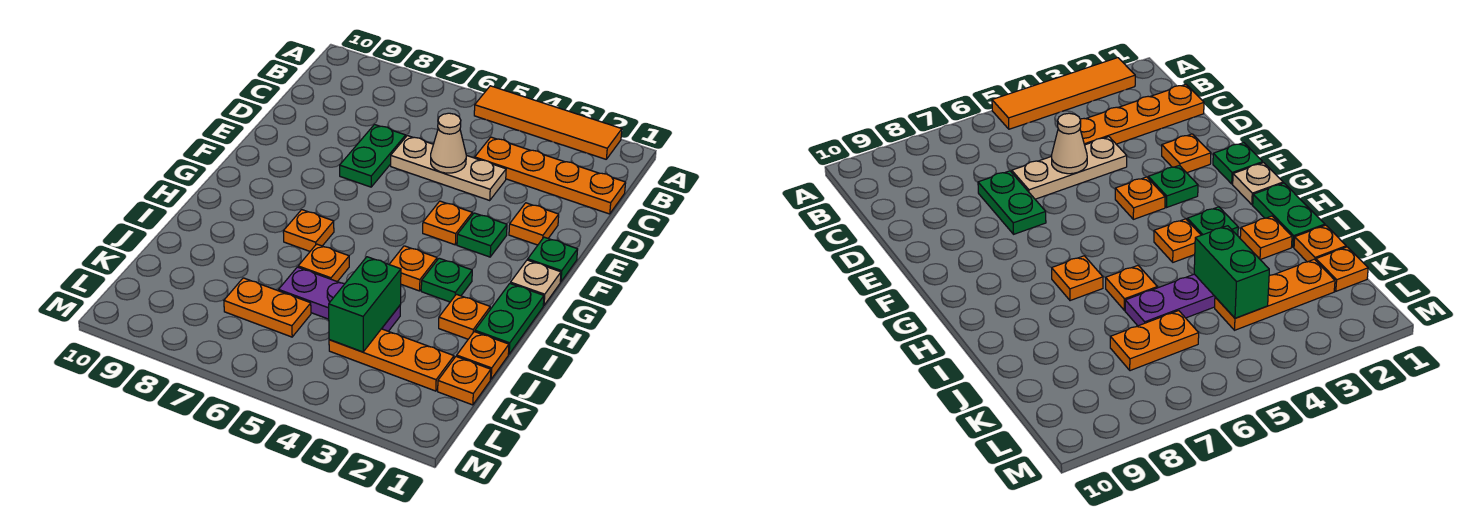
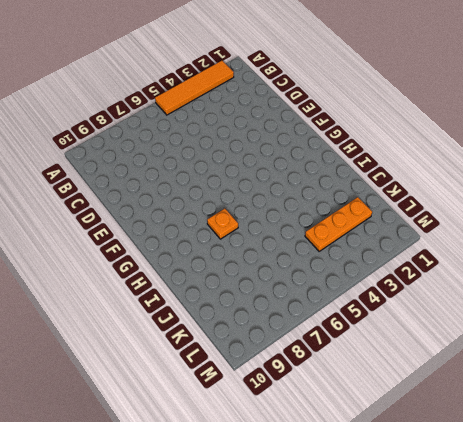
none -> orange plate C1:C4 level 1
none -> tan plate D4:D6 level 1
none -> green plate D7:E7 level 1

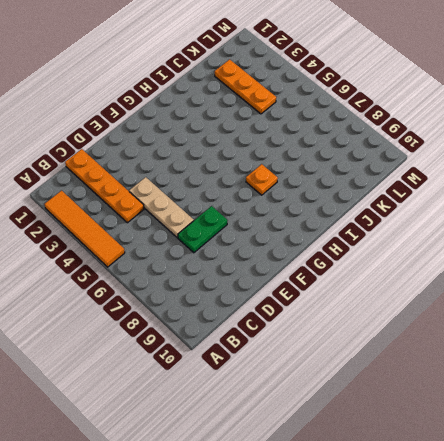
none -> orange plate E2 level 1
none -> green plate F1 level 1
none -> green plate F3 level 1

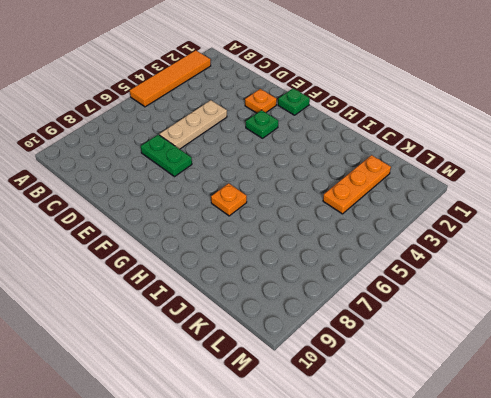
none -> orange plate C1:C4 level 1
none -> orange plate F4 level 1
none -> tan plate G1 level 1

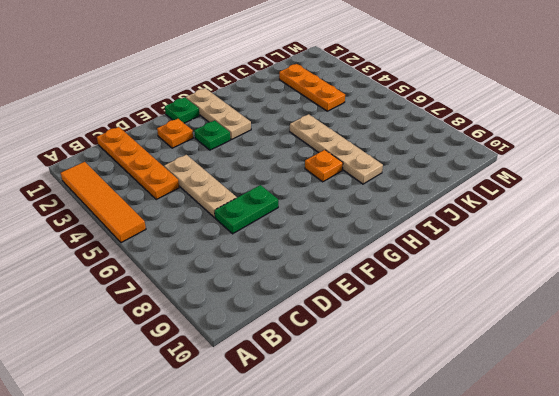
tan plate G1:G3 level 1 -> tan plate G1 level 1
tan plate I5:I8 level 1 -> orange plate I6 level 1
none -> orange plate F4 level 1
none -> green plate H1:I1 level 1
none -> green plate H3 level 1

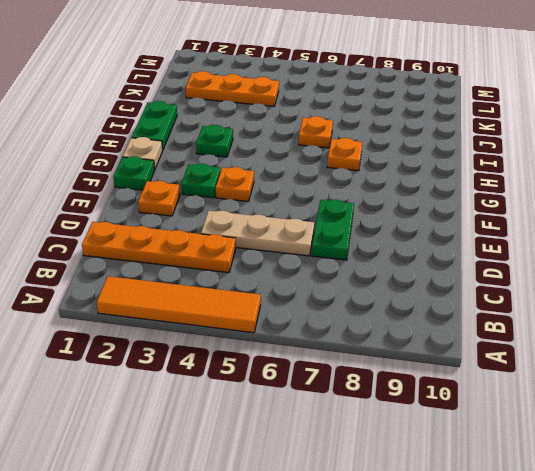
none -> orange plate H4 level 1
none -> orange plate I2 level 1
none -> orange plate J1 level 1

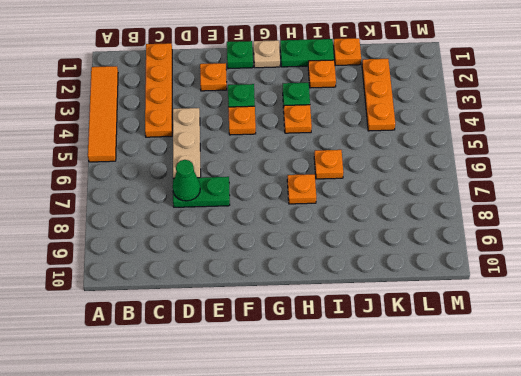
green cone D7 level 2 -> none
none -> purple plate J4:J6 level 1
none -> orange plate K1 level 1
none -> orange plate K6:K7 level 1

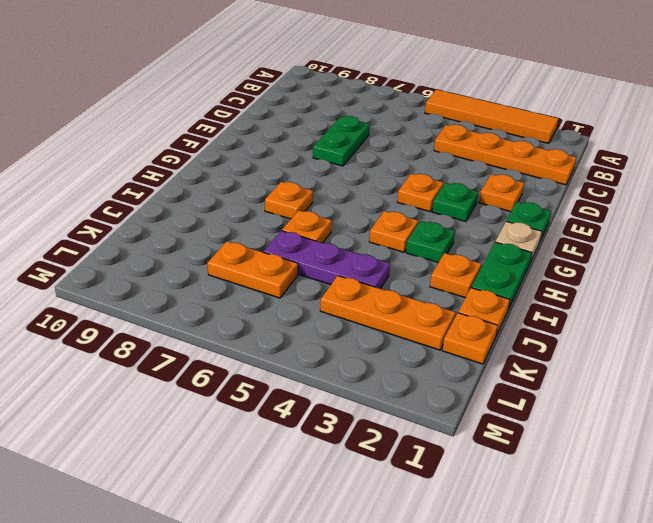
none -> tan plate D4:D6 level 1
none -> tan cone D5 level 2
none -> green brick J4:K4 level 2

